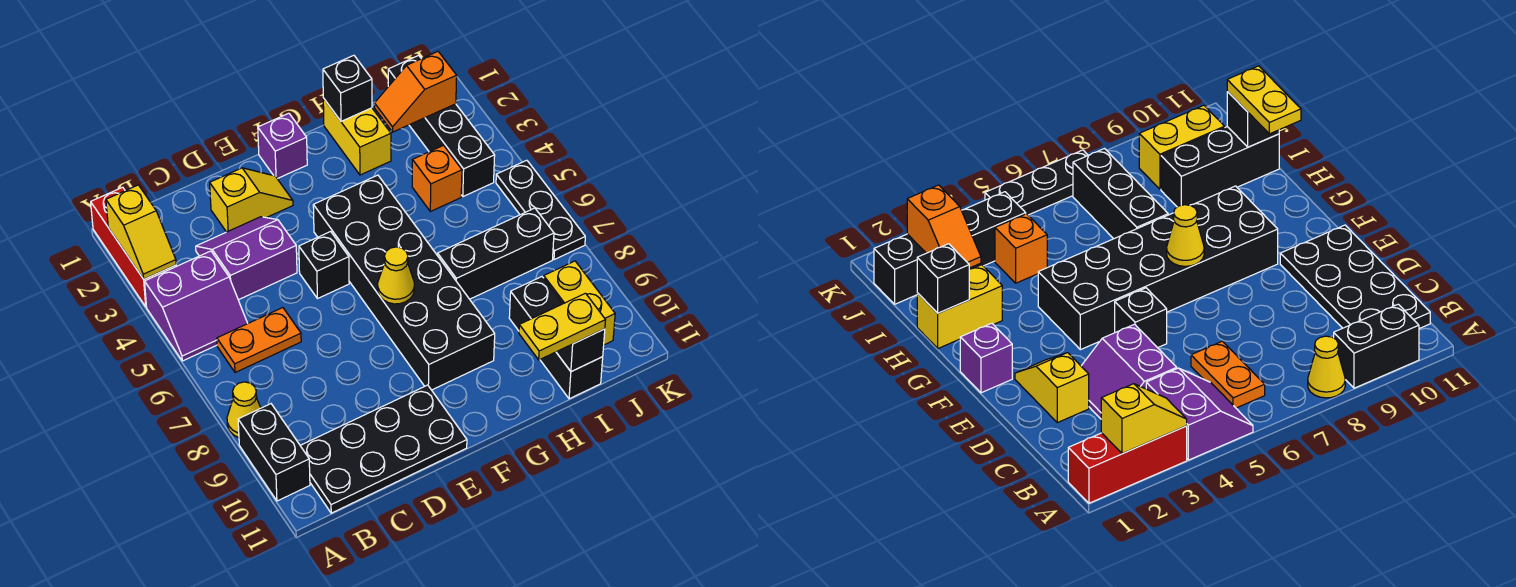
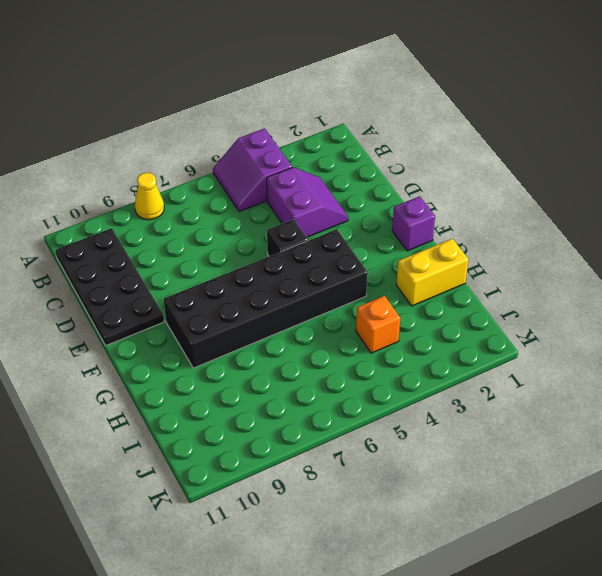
none -> red brick A1:A3 level 1
none -> black brick A9:A10 level 1
none -> orange plate B6:C6 level 1

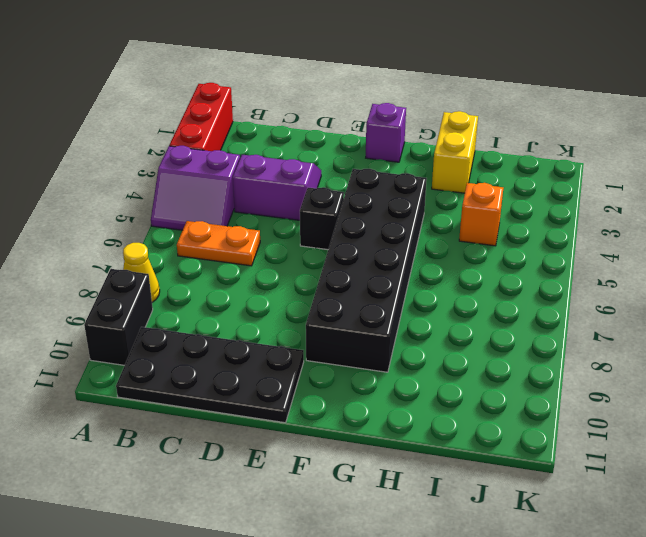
none -> yellow slope D2:E2 level 1 top D
none -> black brick H7:J7 level 1
none -> black brick I9:I11 level 1

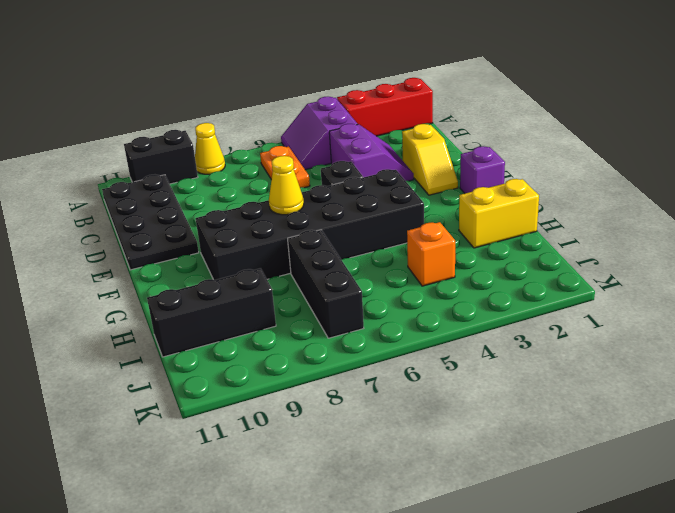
none -> black brick J1:J4 level 1
none -> yellow brick J9:J10 level 1
none -> black plate K5:K7 level 1

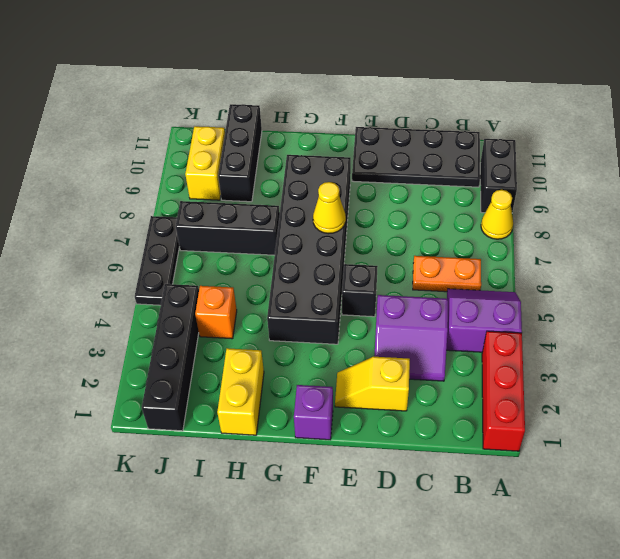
none -> yellow slope A2:A3 level 2 top 2
none -> black brick H1 level 2
none -> orange slope I2:J2 level 2 top J

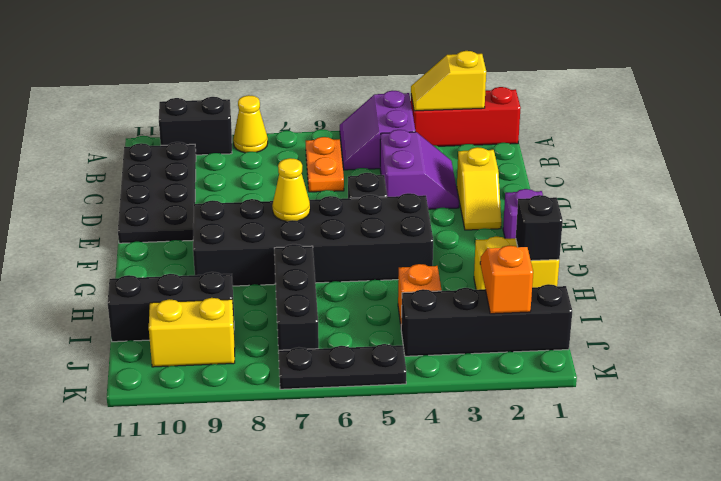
none -> black brick I11 level 2
none -> yellow plate H11:I11 level 3

